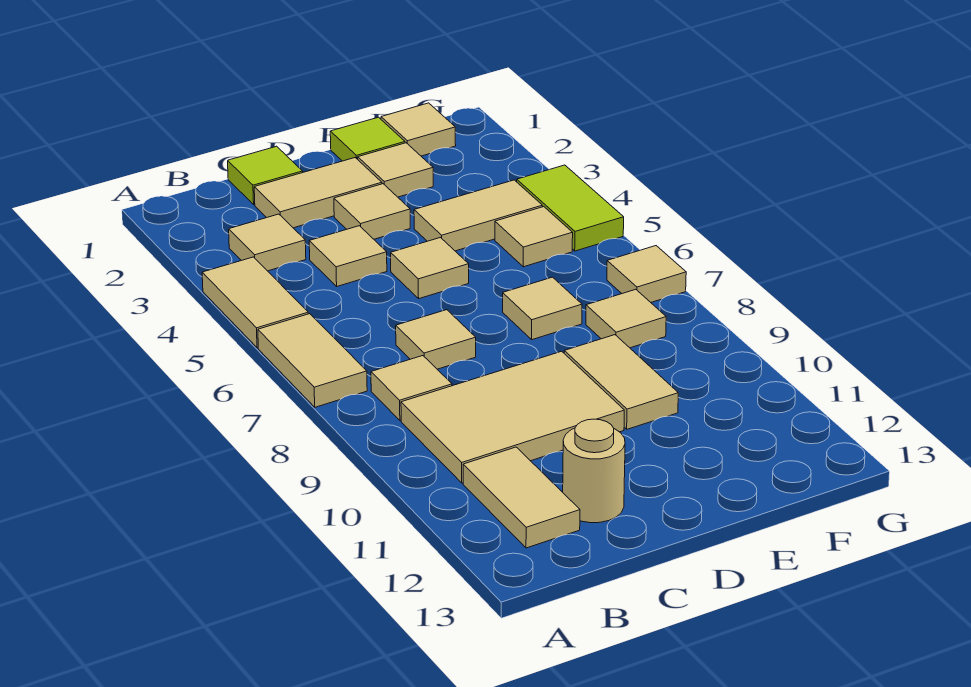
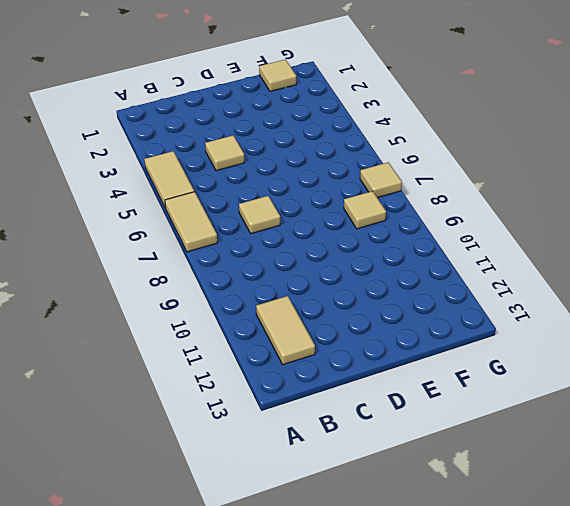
none -> tan tile B3 level 1
none -> tan tile B8 level 1
none -> tan tile B9:D10 level 1

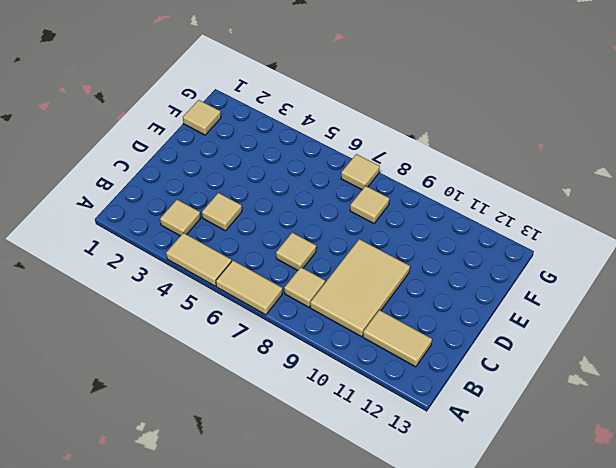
none -> lime tile C1 level 1
none -> tan tile C2:D2 level 1
none -> tan round brick C12 level 1

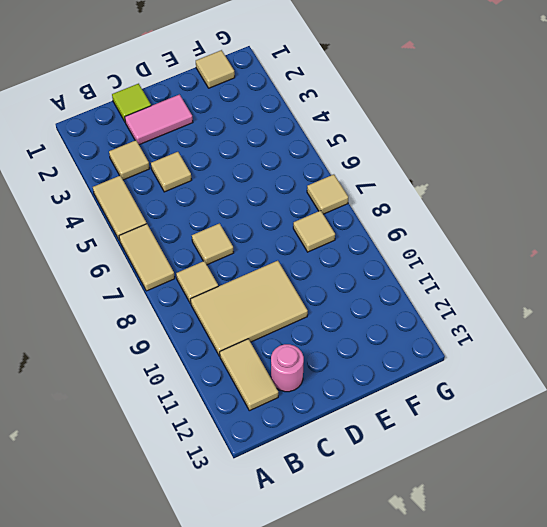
pink tile C2:D2 level 1 -> tan tile C2:D2 level 1
pink round brick C12 level 1 -> tan round brick C12 level 1
none -> tan tile D3 level 1
none -> tan tile D5 level 1
none -> lime tile E1 level 1

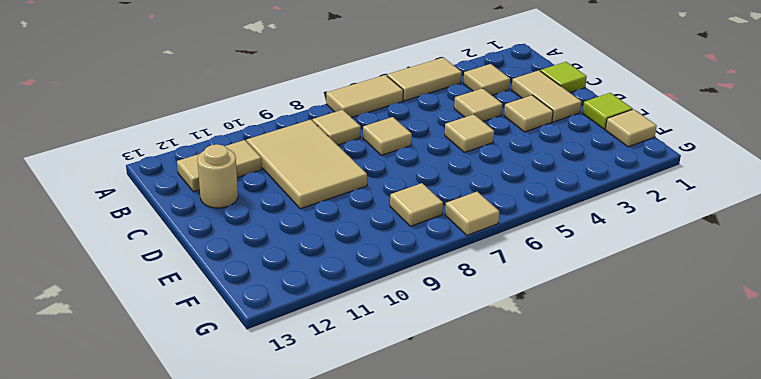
none -> tan tile E2 level 1
none -> tan tile E4:F4 level 1
none -> tan tile E7 level 1

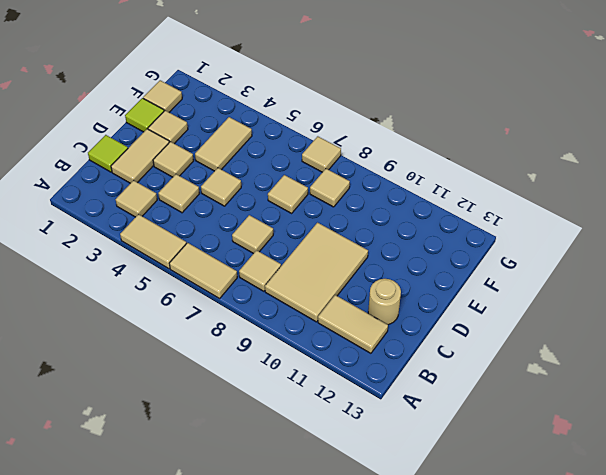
none -> tan tile E9:E10 level 1
none -> tan tile F5 level 1
none -> lime tile G4:G5 level 1

